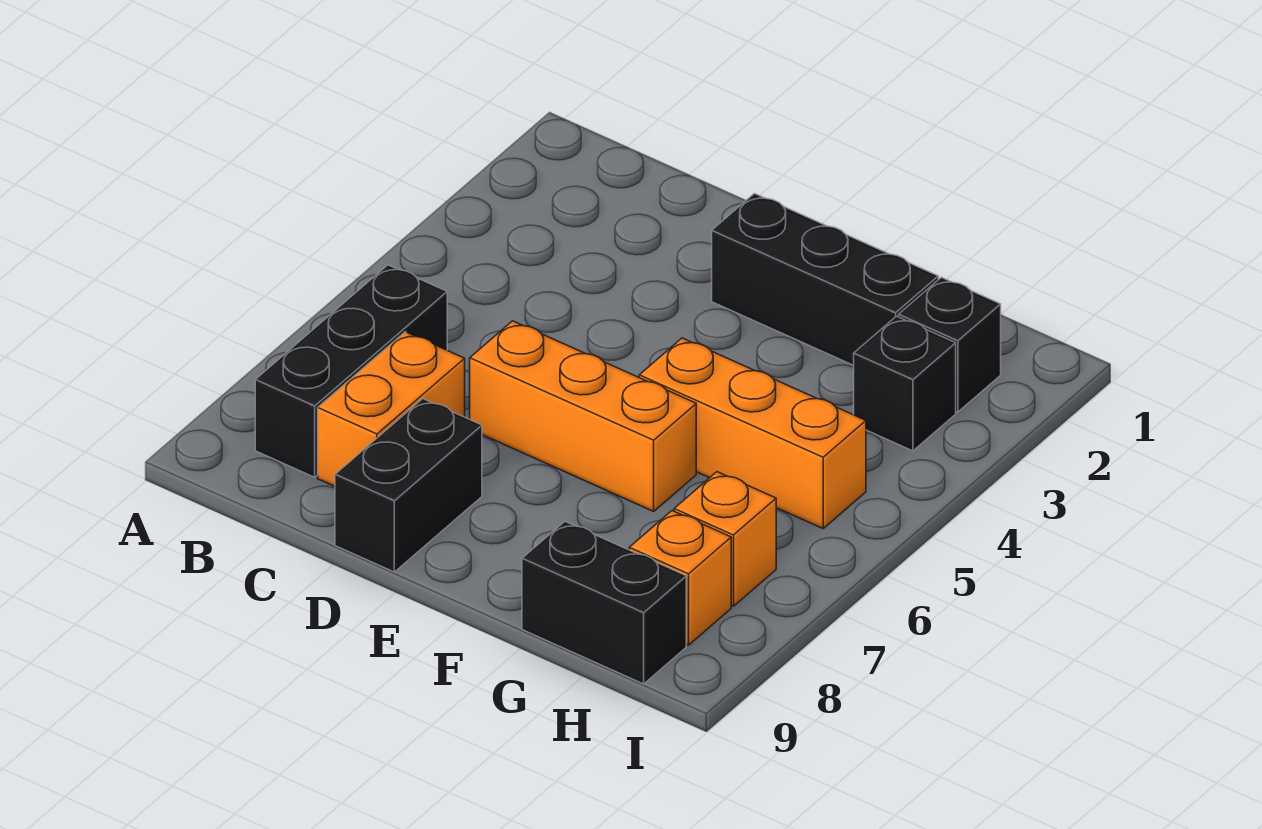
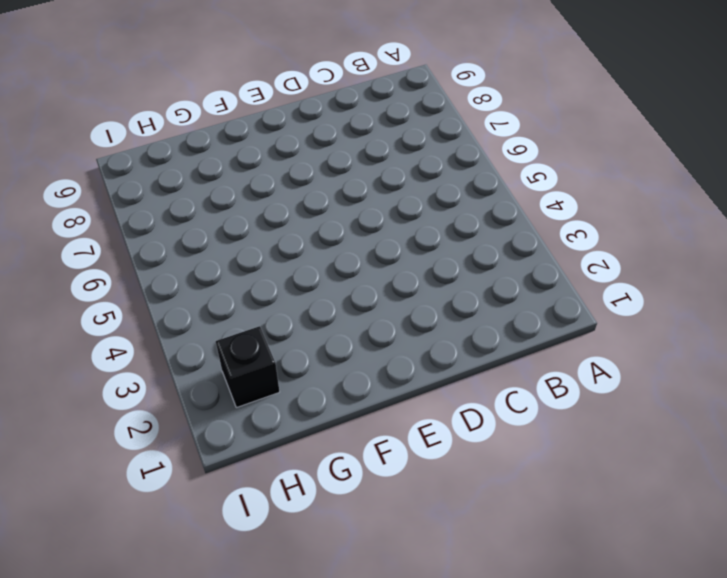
none -> black brick B6:B8 level 1
none -> orange brick C7:C8 level 1

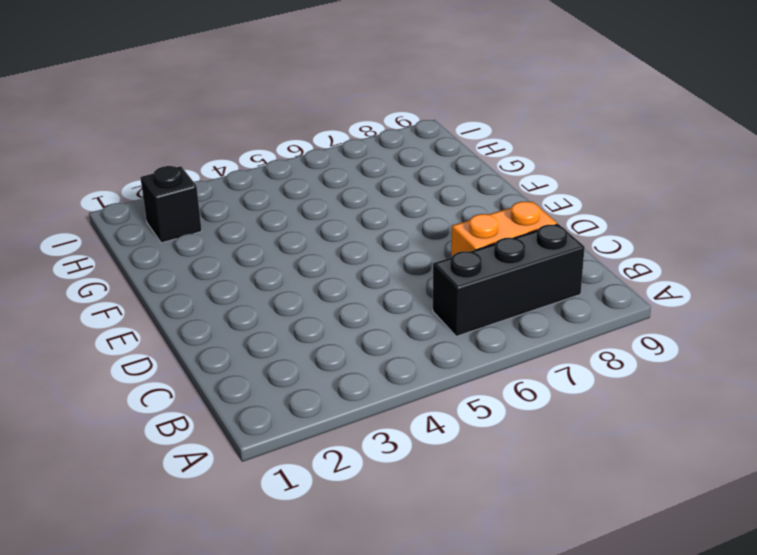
none -> orange brick D6:F6 level 1
none -> black brick D8:D9 level 1

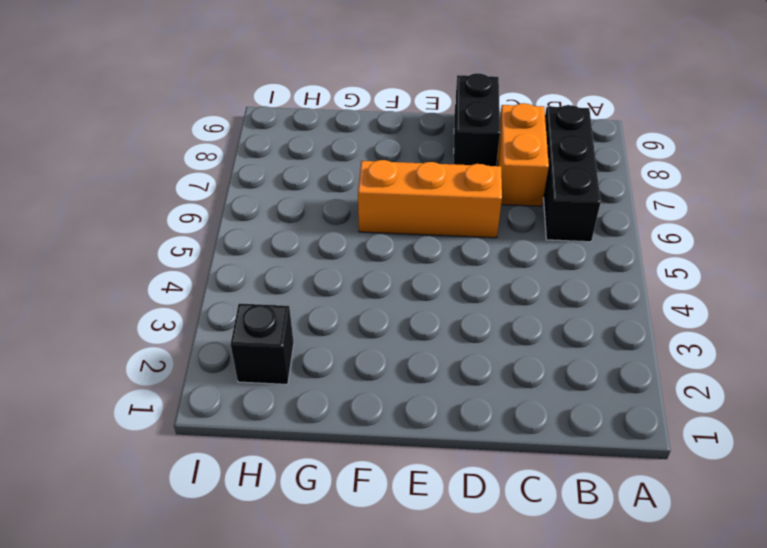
none -> black brick E2:G2 level 1
none -> orange brick F5:H5 level 1

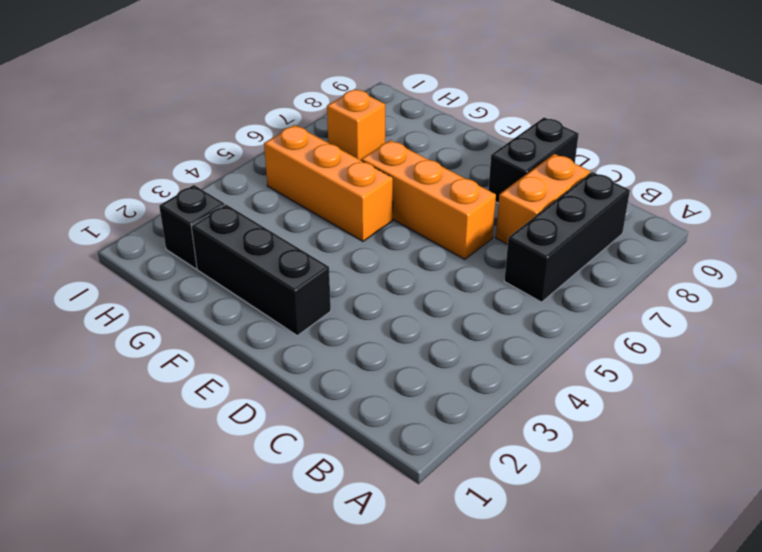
none -> black brick G9:H9 level 1
none -> black brick H3 level 1

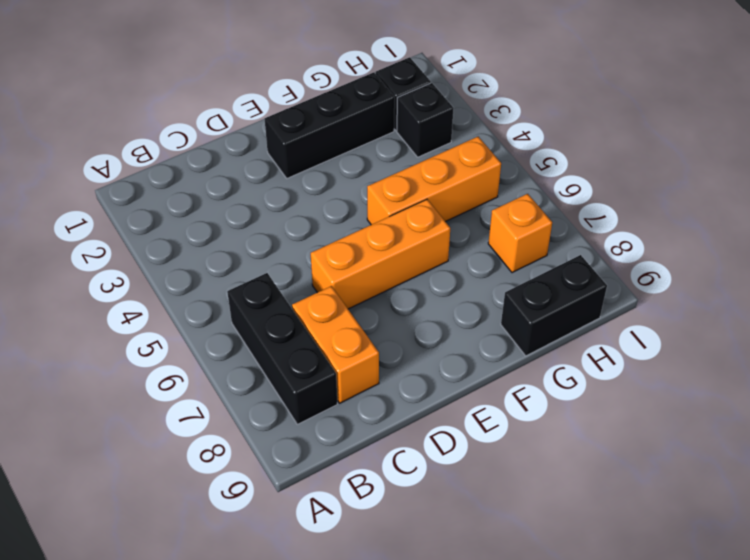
none -> black brick D8:D9 level 1
none -> orange brick H8 level 1

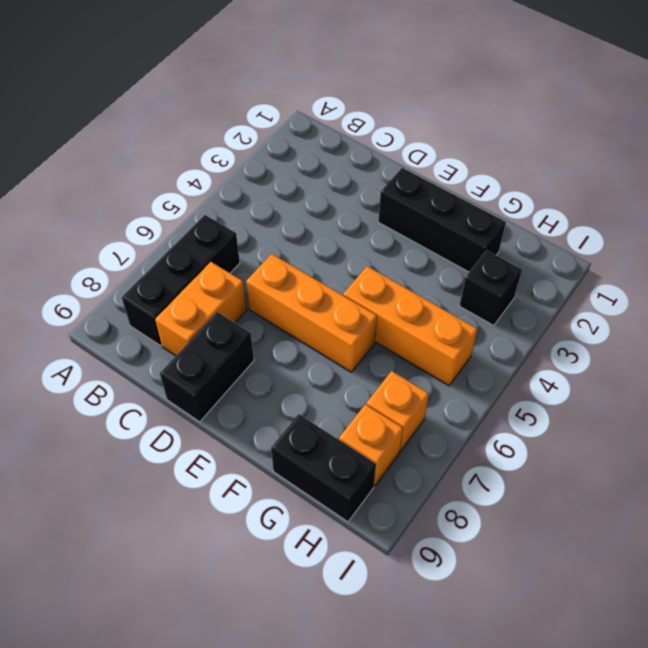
none -> black brick H2 level 1

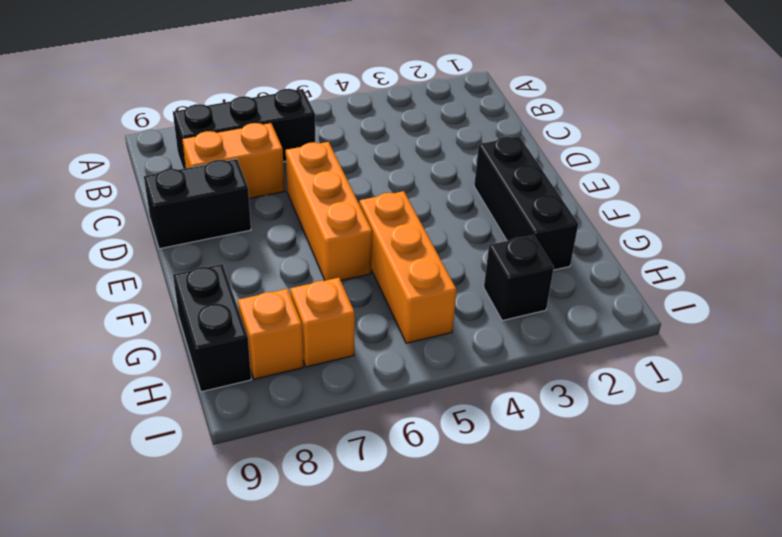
none -> black brick H2 level 1

